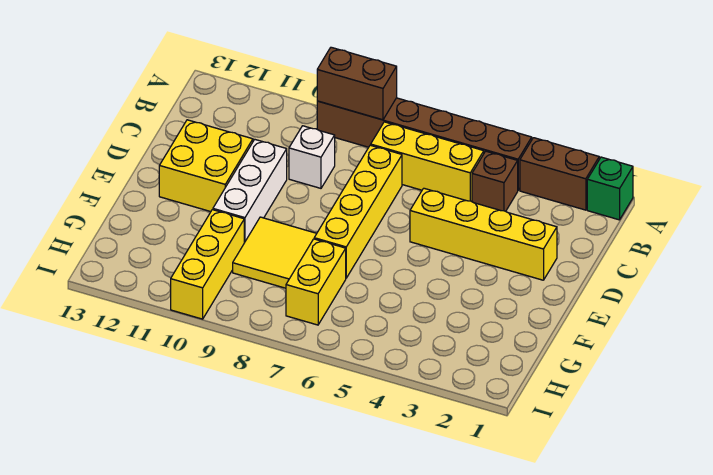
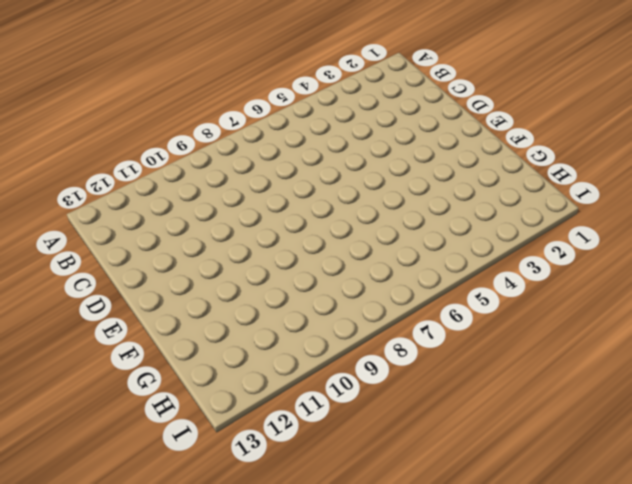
none -> green brick A1 level 1
none -> brown brick A2:A3 level 1
none -> brown brick A4:A9 level 1

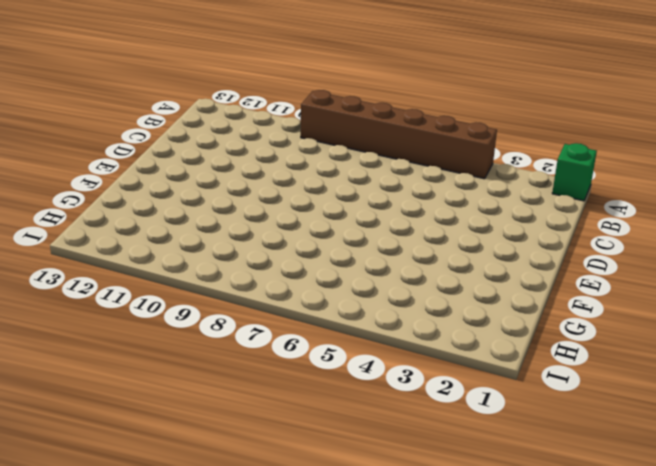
none -> brown brick A2:A3 level 1
none -> brown brick B4 level 1
none -> yellow brick B5:B7 level 1

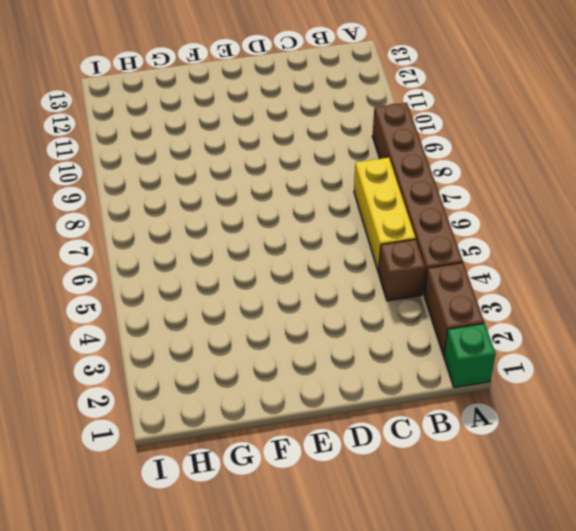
none -> yellow brick C7:F7 level 1
none -> white brick C9 level 1
none -> yellow brick D2:D5 level 1

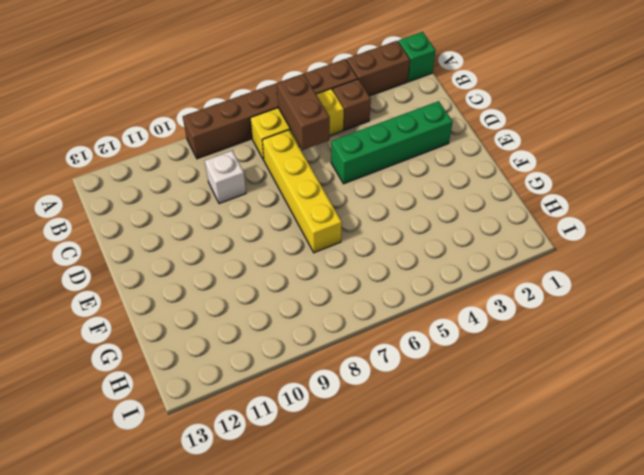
brown brick B6:C6 level 2 -> brown brick A8:A9 level 2
green brick D2:D5 level 1 -> yellow brick D2:D5 level 1
none -> white brick D10:F10 level 1
none -> yellow brick D11:E12 level 1
none -> yellow tile F8:G9 level 1

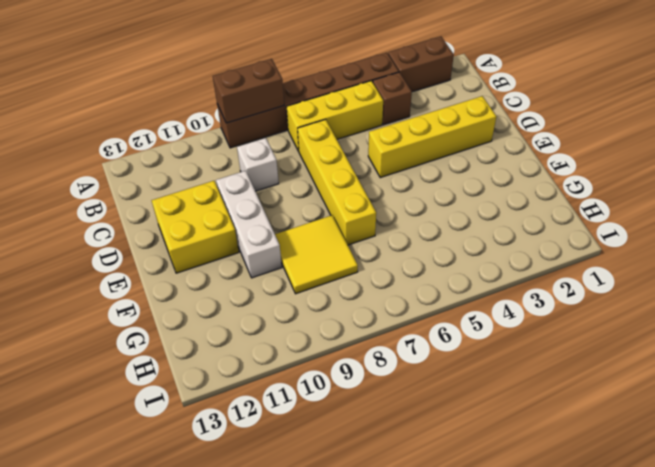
none -> green brick A1 level 1
none -> yellow brick G7:H7 level 1
none -> yellow brick G10:I10 level 1

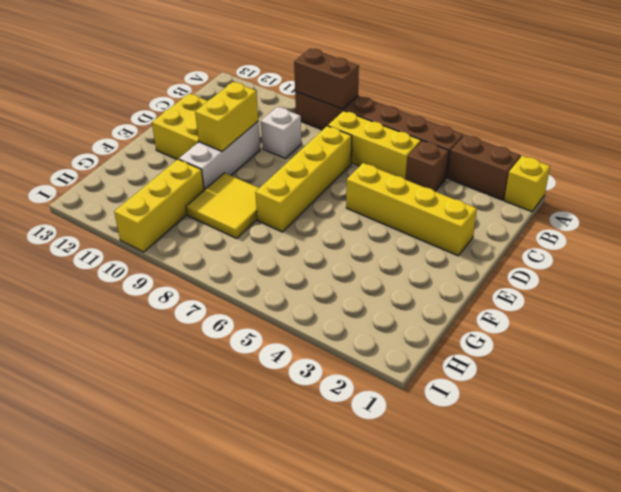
yellow brick A1 level 1 -> green brick A1 level 1
yellow brick D10:E10 level 2 -> yellow brick G7:H7 level 1

